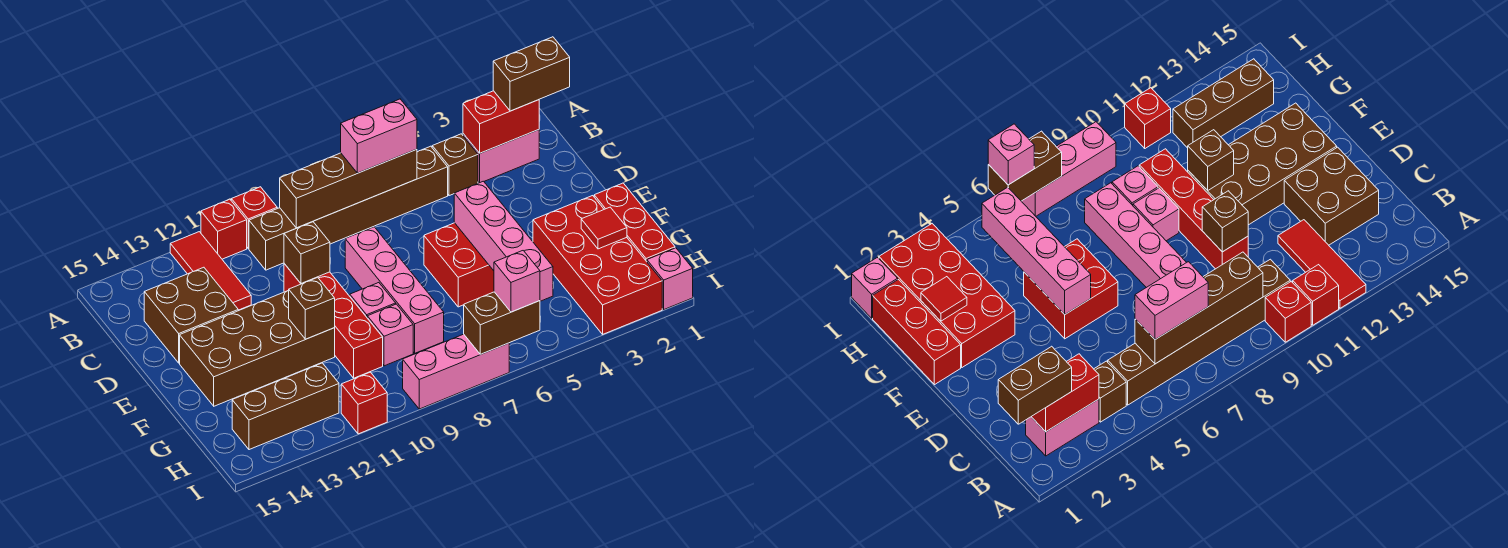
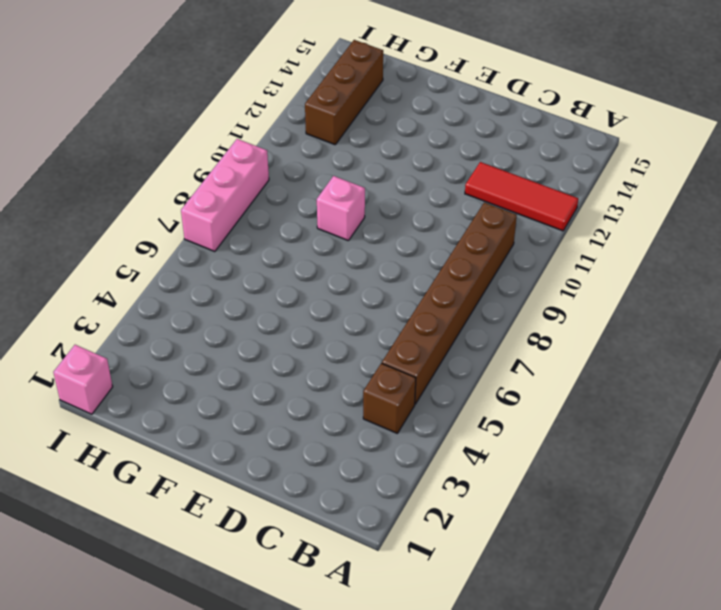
none -> red brick A10 level 1
none -> red brick A11 level 1
none -> pink brick B2:B3 level 1

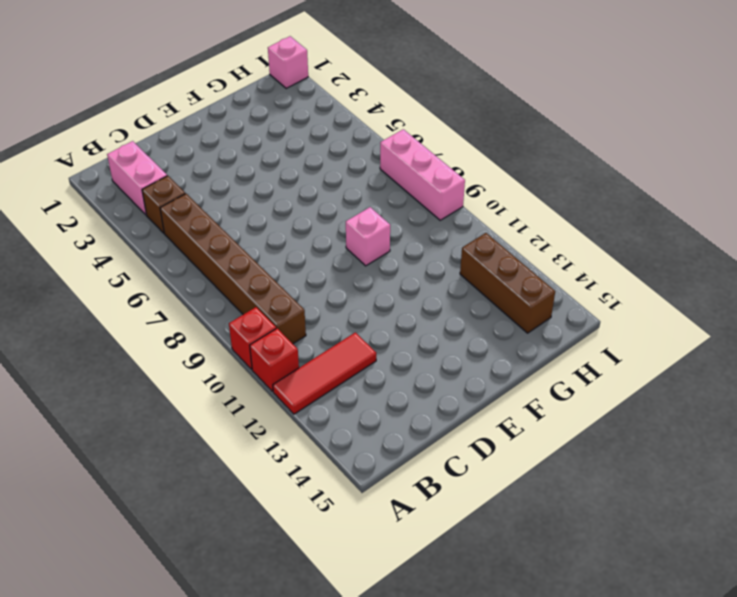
none -> brown brick C13:D14 level 1
none -> pink brick D8:G8 level 1
none -> red brick D10:G10 level 1

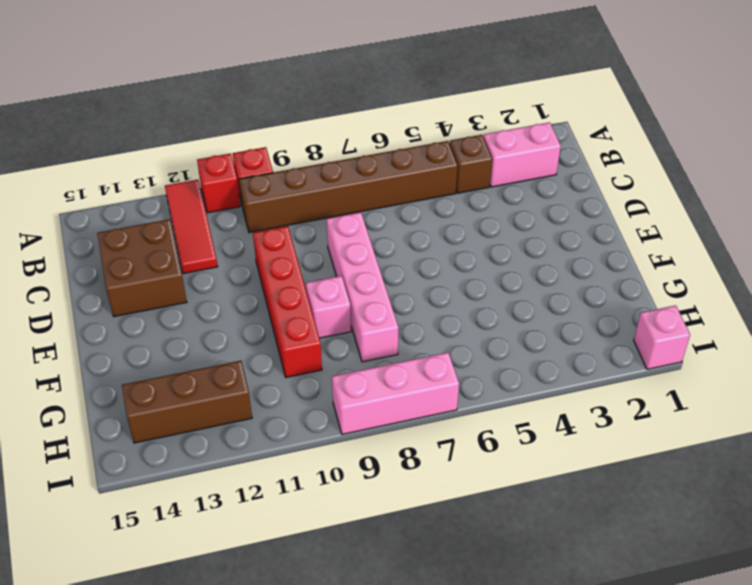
none -> red brick E5:F6 level 1
none -> brown brick E11:F14 level 1
none -> red brick F1:H1 level 1

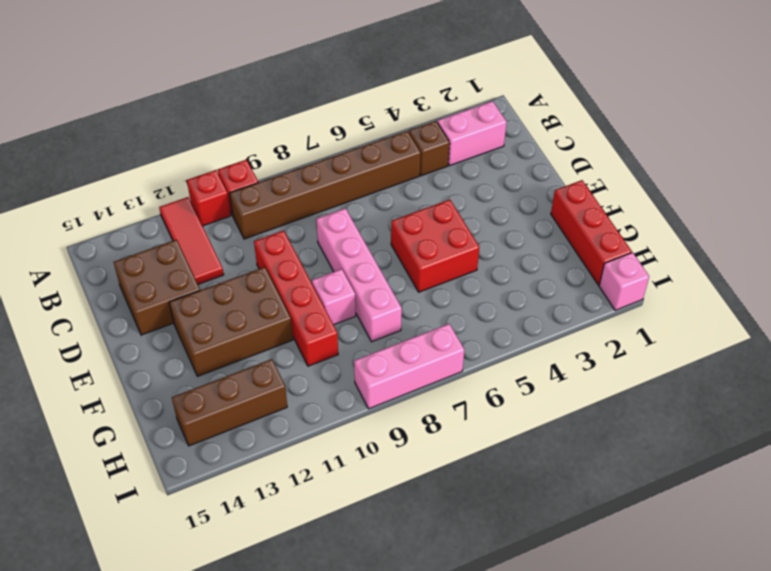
brown brick E11:F13 level 1 -> brown brick E11:F14 level 1
none -> red brick F2:I3 level 1
none -> pink brick G9 level 1
none -> red brick I11 level 1

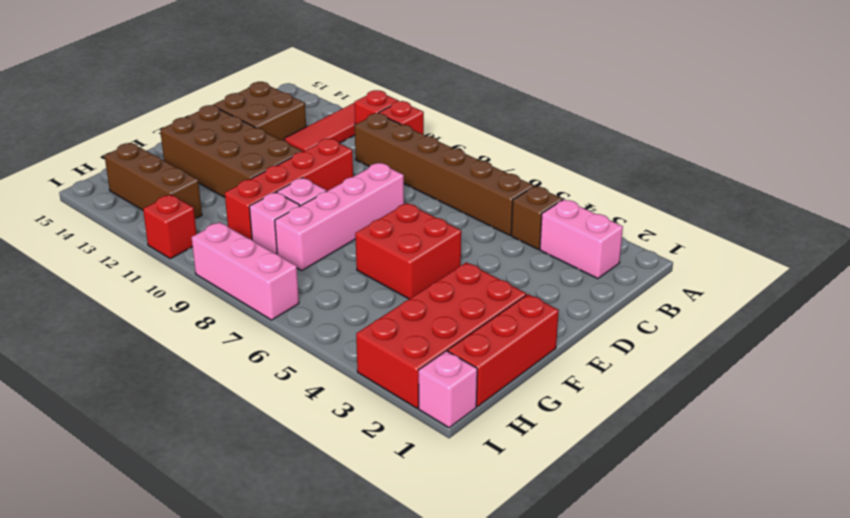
none -> red brick B2:B3 level 2
none -> brown brick B6:B9 level 2
none -> brown brick D10 level 2

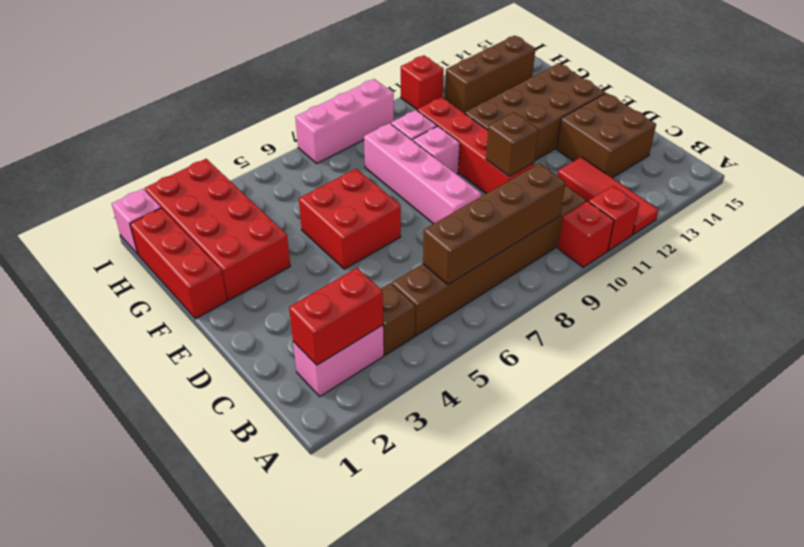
none -> pink brick E5:H5 level 2
none -> brown brick F11 level 2
none -> red tile G2 level 2

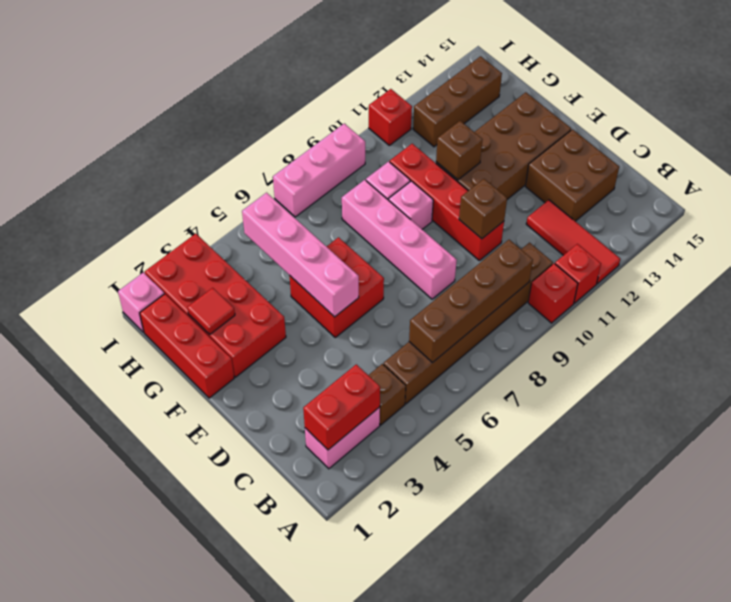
none -> brown brick I6:I7 level 2
none -> brown brick B1:B2 level 3
none -> pink brick B6:B7 level 3

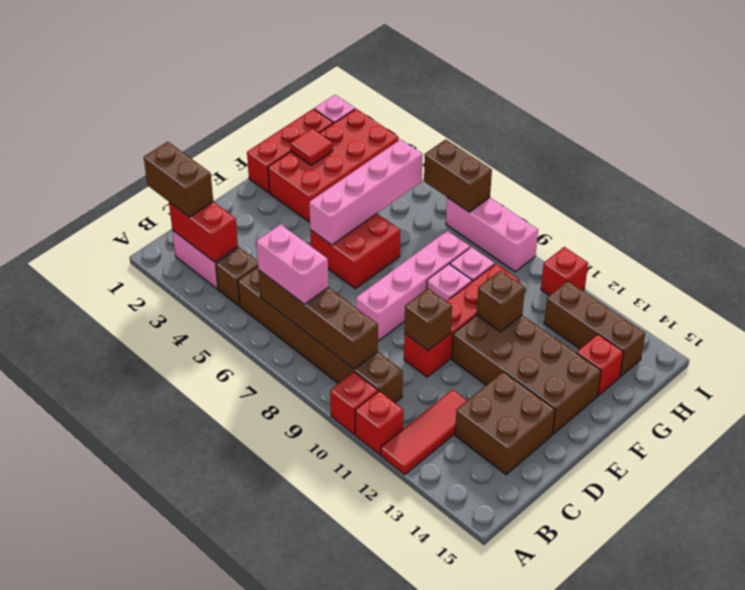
red brick G14 level 1 -> none
none -> pink brick I6 level 3

